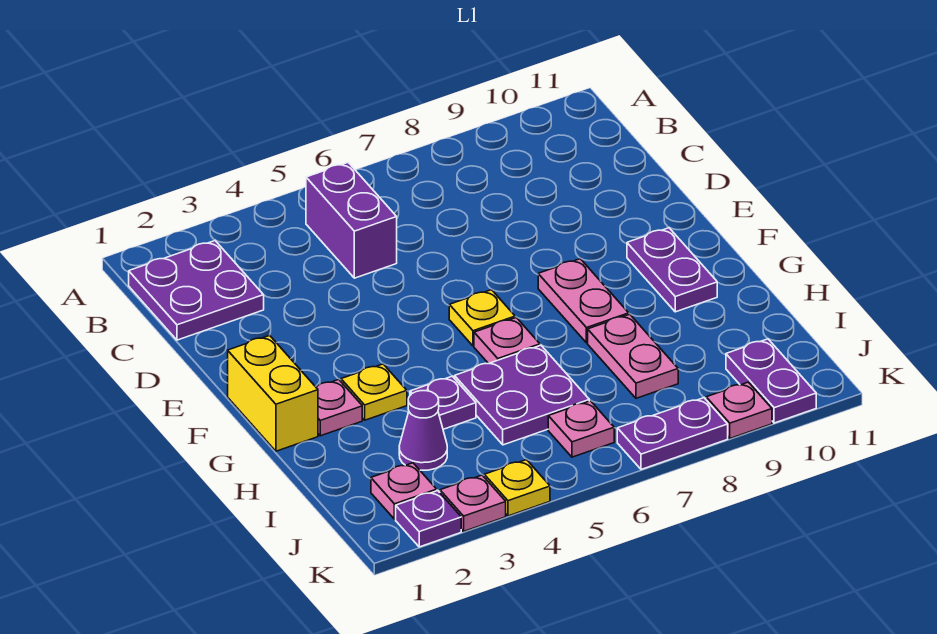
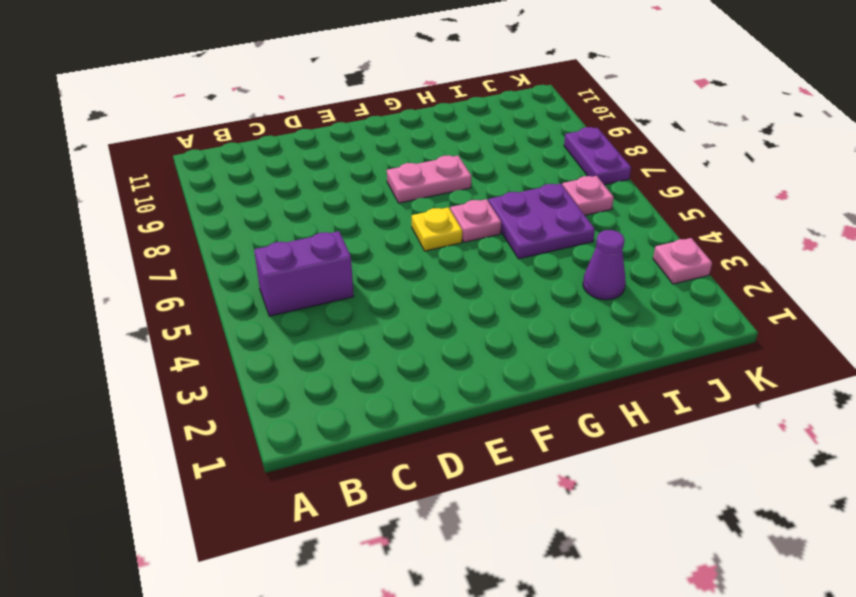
none -> purple plate B1:C2 level 1
none -> yellow brick F1:G1 level 1
none -> purple plate F10:G10 level 1

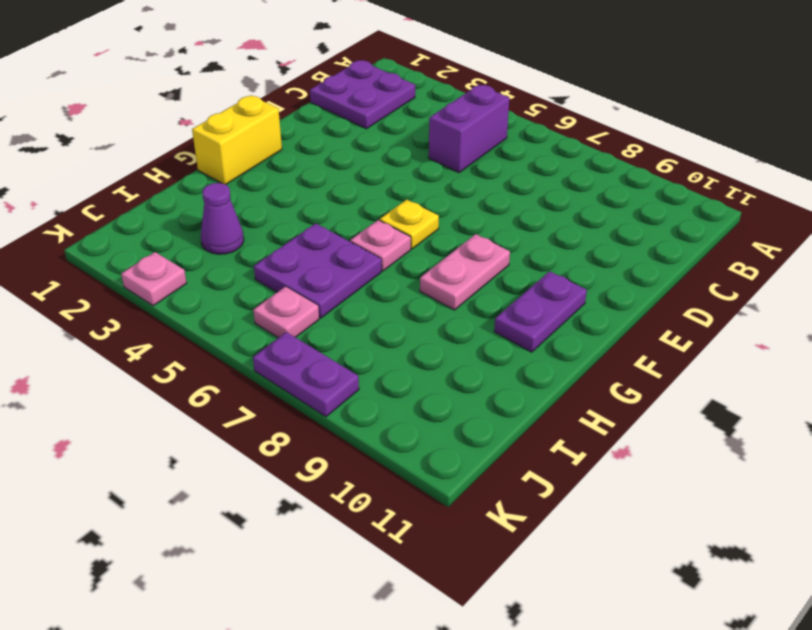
none -> pink plate G2 level 1
none -> yellow plate G3 level 1
none -> purple plate H4 level 1

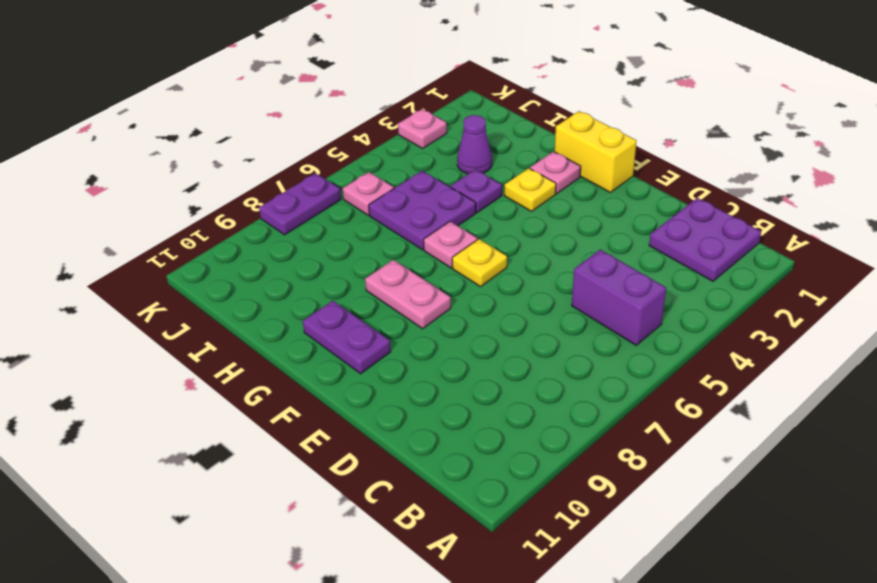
none -> pink plate H8:I8 level 1
none -> pink plate J2 level 1
none -> purple plate J10:K10 level 1

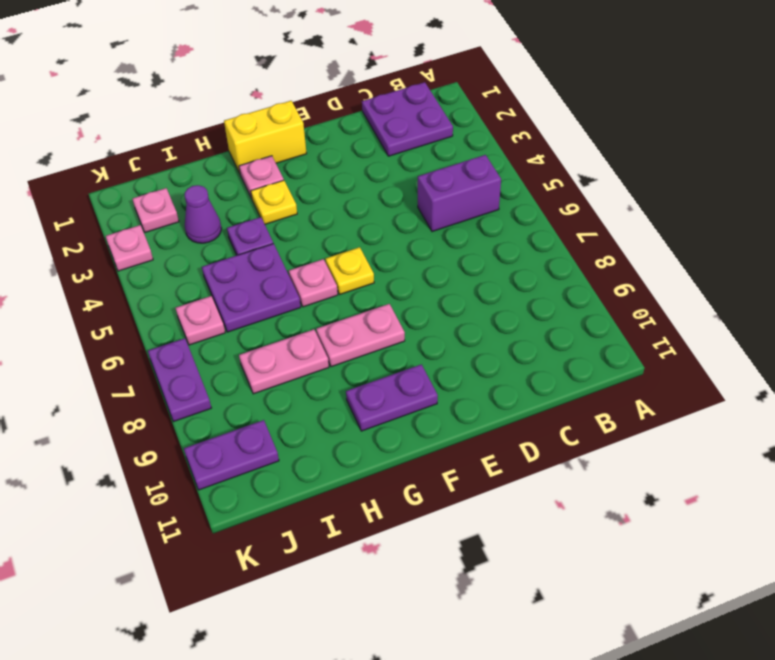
none -> purple plate K2 level 1
none -> yellow plate K4 level 1
none -> pink plate K9 level 1

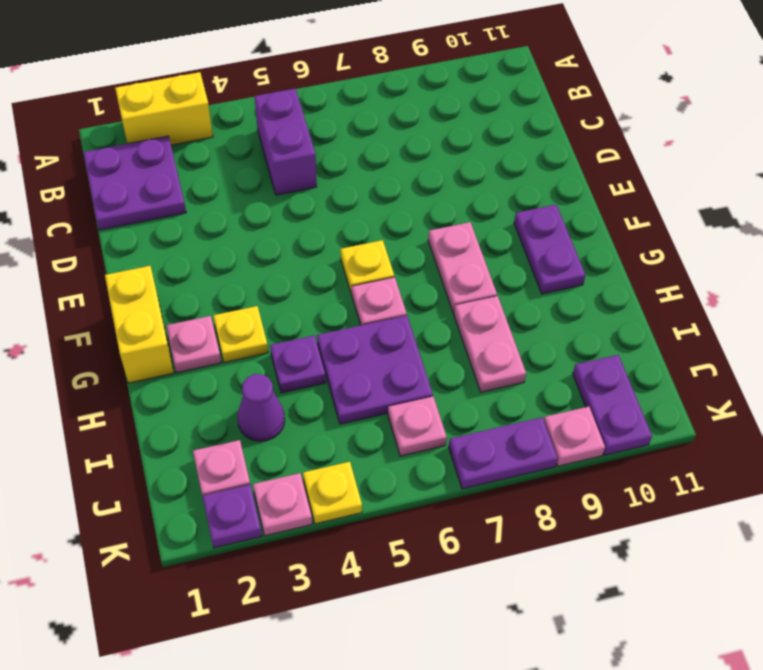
yellow brick A2:A3 level 1 -> none

